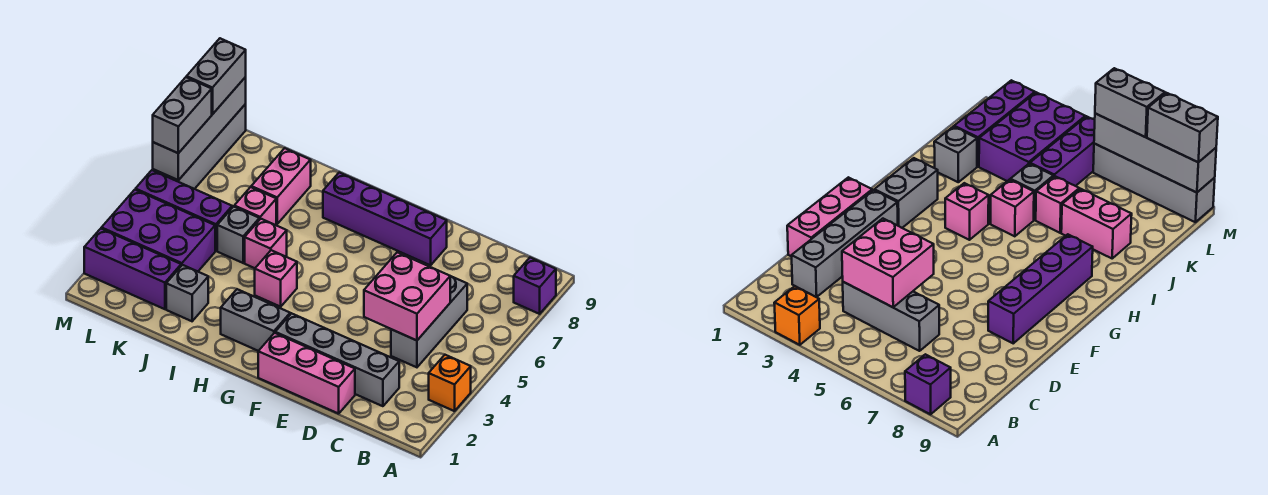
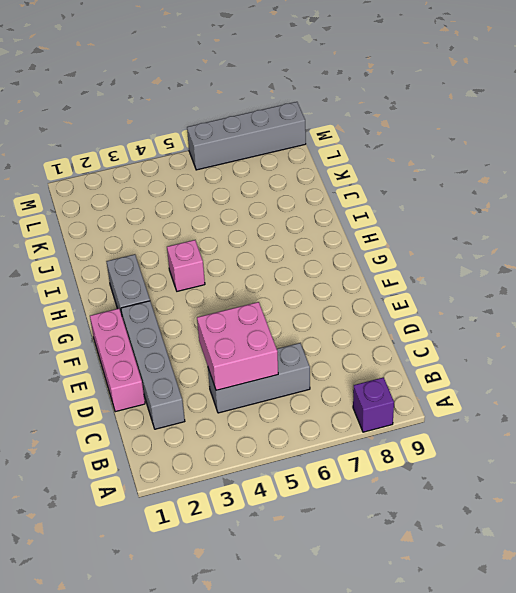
none -> orange brick A3 level 1
none -> purple brick E8:H8 level 1
none -> pink brick I5 level 1

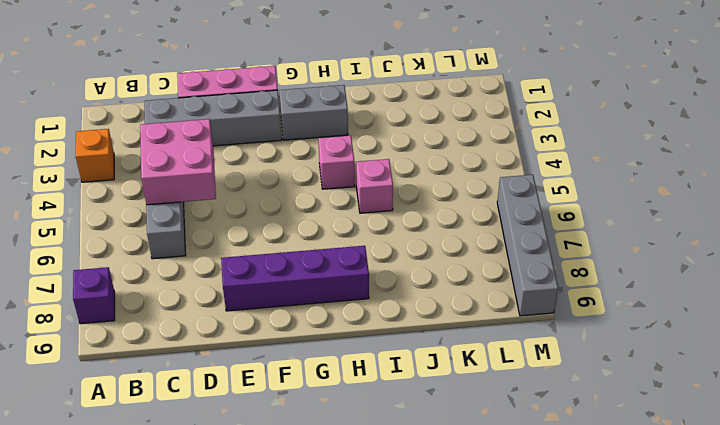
none -> grey brick J2 level 1
none -> grey brick J5 level 1
none -> pink brick J6 level 1

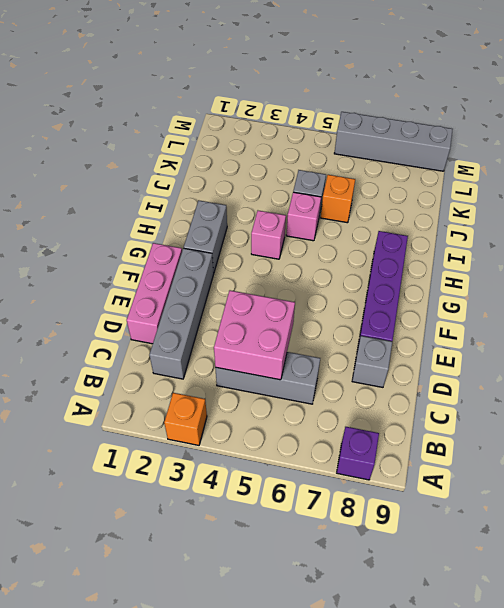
grey brick D8 level 1 -> grey brick J2 level 1
orange brick J6 level 1 -> pink brick J6 level 1
none -> pink brick J7:J8 level 1
none -> purple brick K2:M2 level 1
none -> purple brick K3:M4 level 1

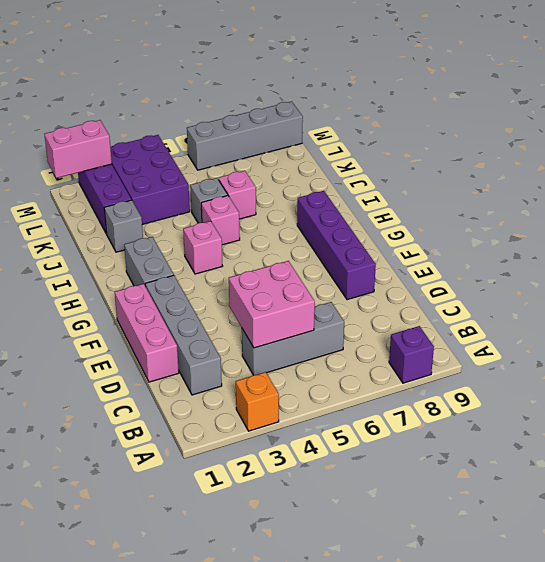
pink brick M1:M2 level 2 -> pink brick J7:J8 level 1
none -> purple brick K5:M5 level 1
none -> grey brick M6:M9 level 2
none -> grey brick M6:M7 level 3

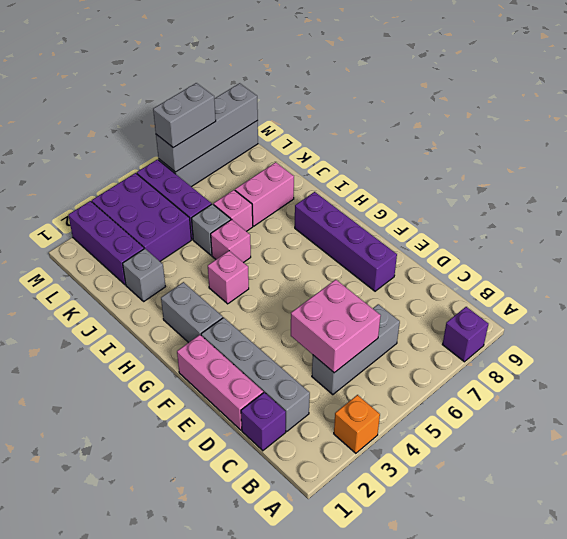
purple brick C1 level 1 -> none
none -> grey brick M8:M9 level 3

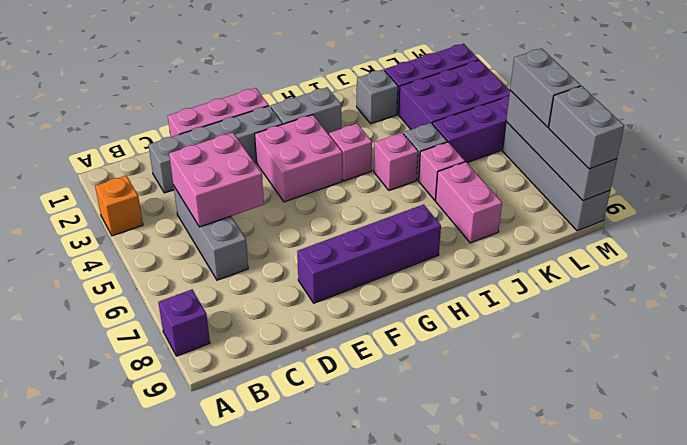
pink brick F3:G4 level 1 -> none

